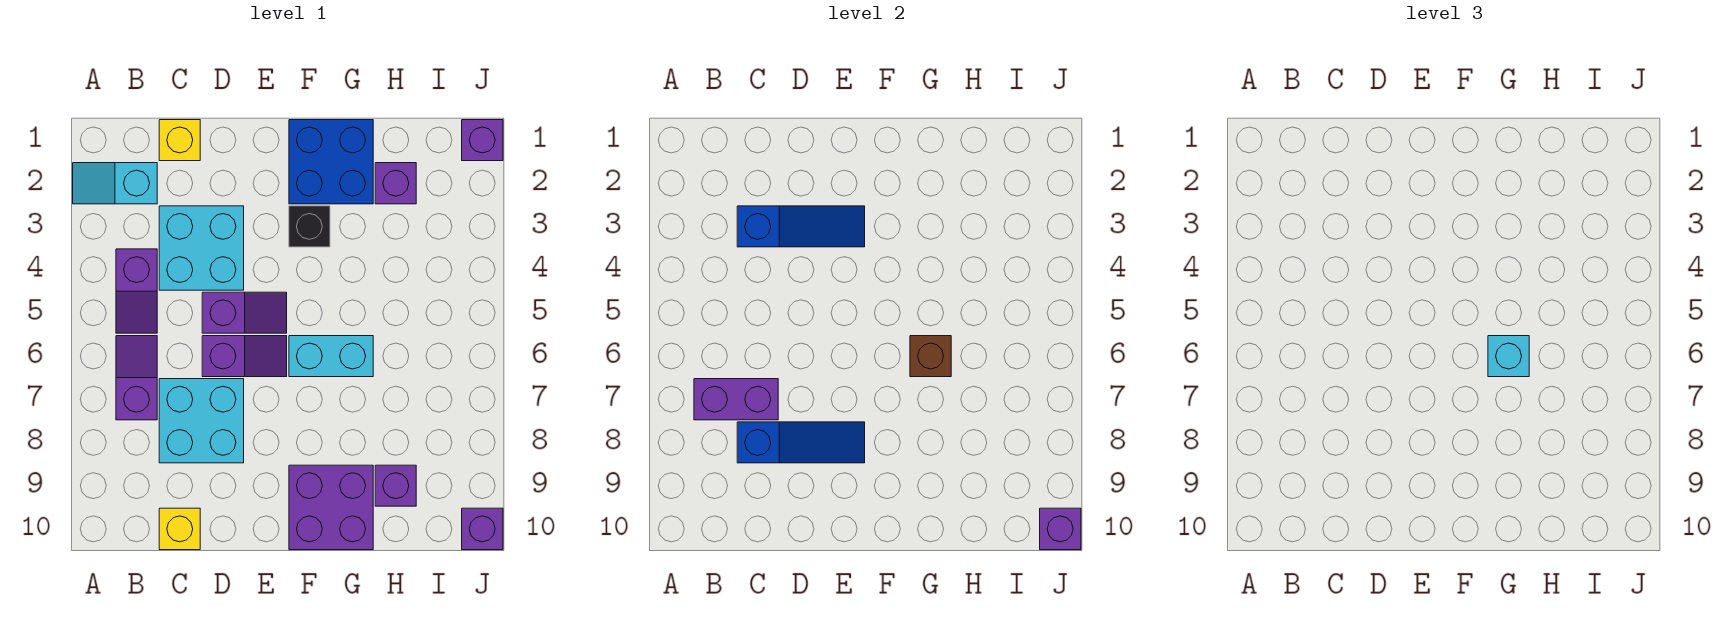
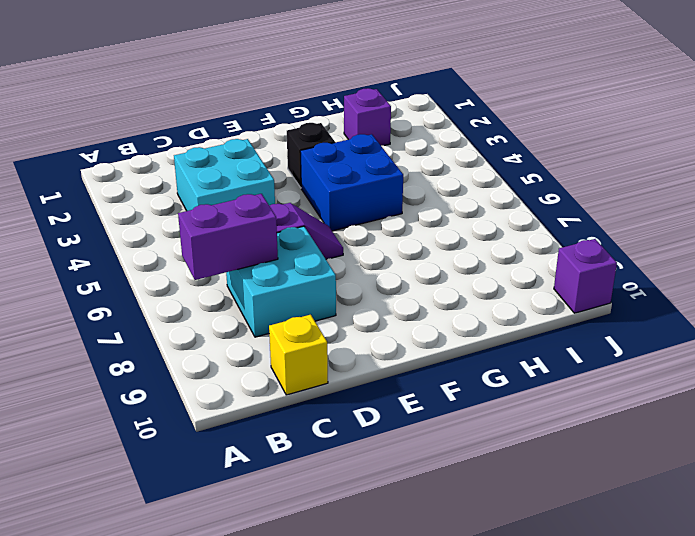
blue brick F4:G5 level 1 -> blue brick F1:G2 level 1
none -> cyan slope A2:B2 level 1 top B
none -> purple slope B4:B5 level 1 top 4
none -> purple slope B6:B7 level 1 top 7

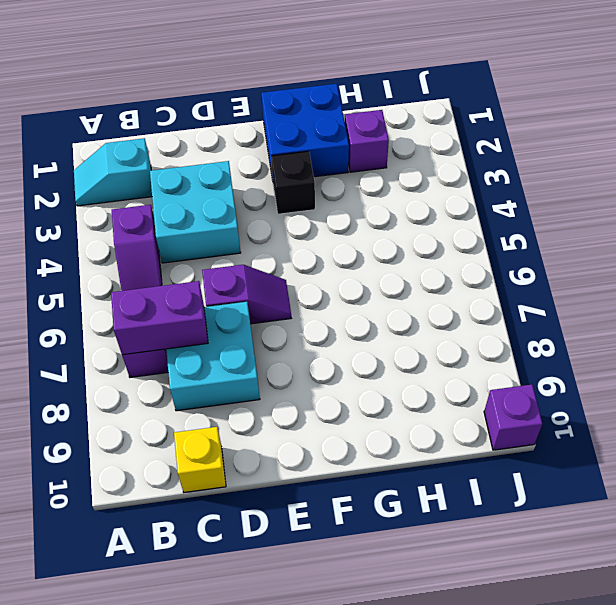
none -> yellow brick C1 level 1
none -> purple slope D5:E5 level 1 top D
none -> cyan brick F6:G6 level 1

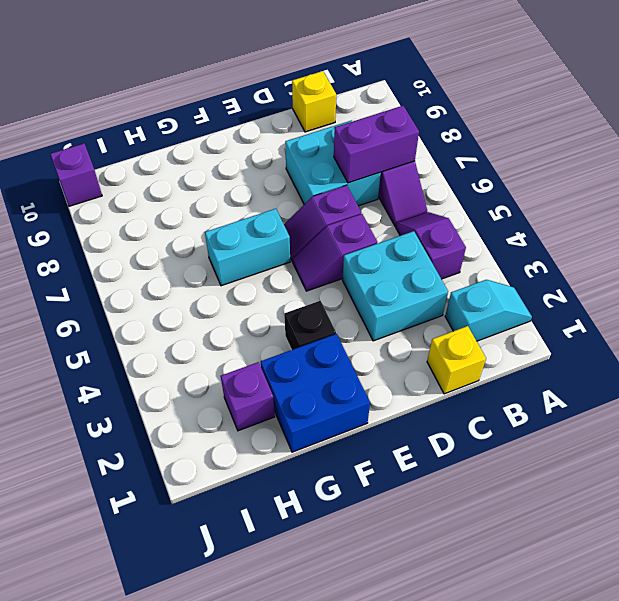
none -> purple brick F9:G10 level 1
none -> purple brick H9 level 1
none -> purple brick J1 level 1

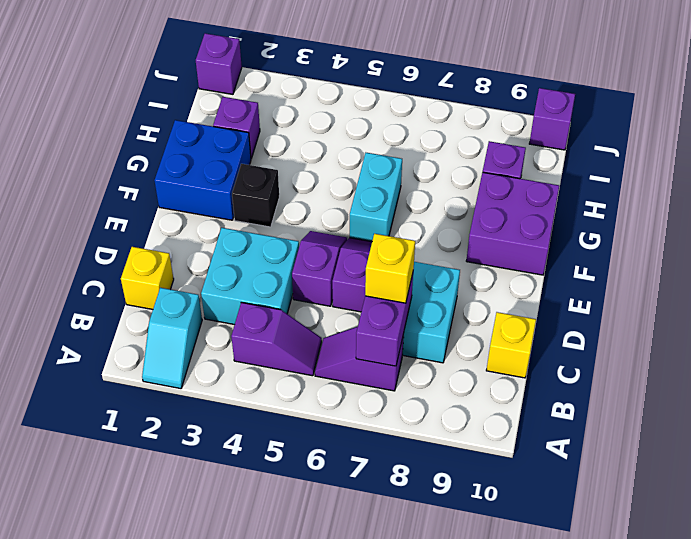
yellow brick C7 level 3 -> none
none -> blue slope C3:E3 level 2 top C
none -> blue slope C8:E8 level 2 top C
none -> brown brick G6 level 2

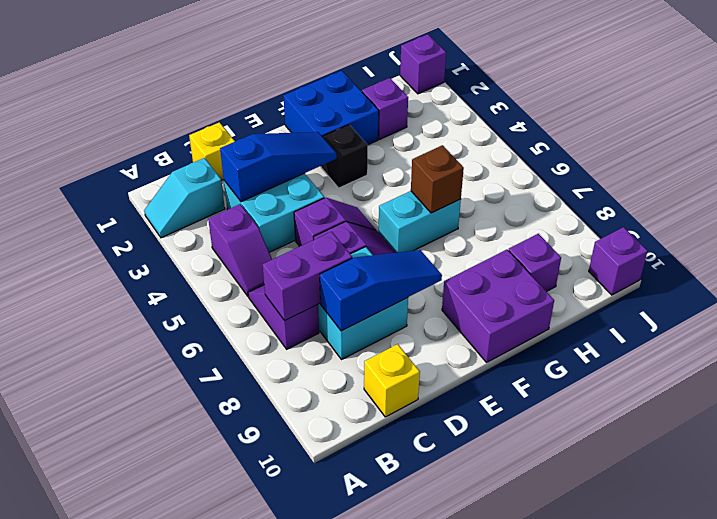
none -> purple brick J10 level 2
none -> cyan brick G6 level 3

